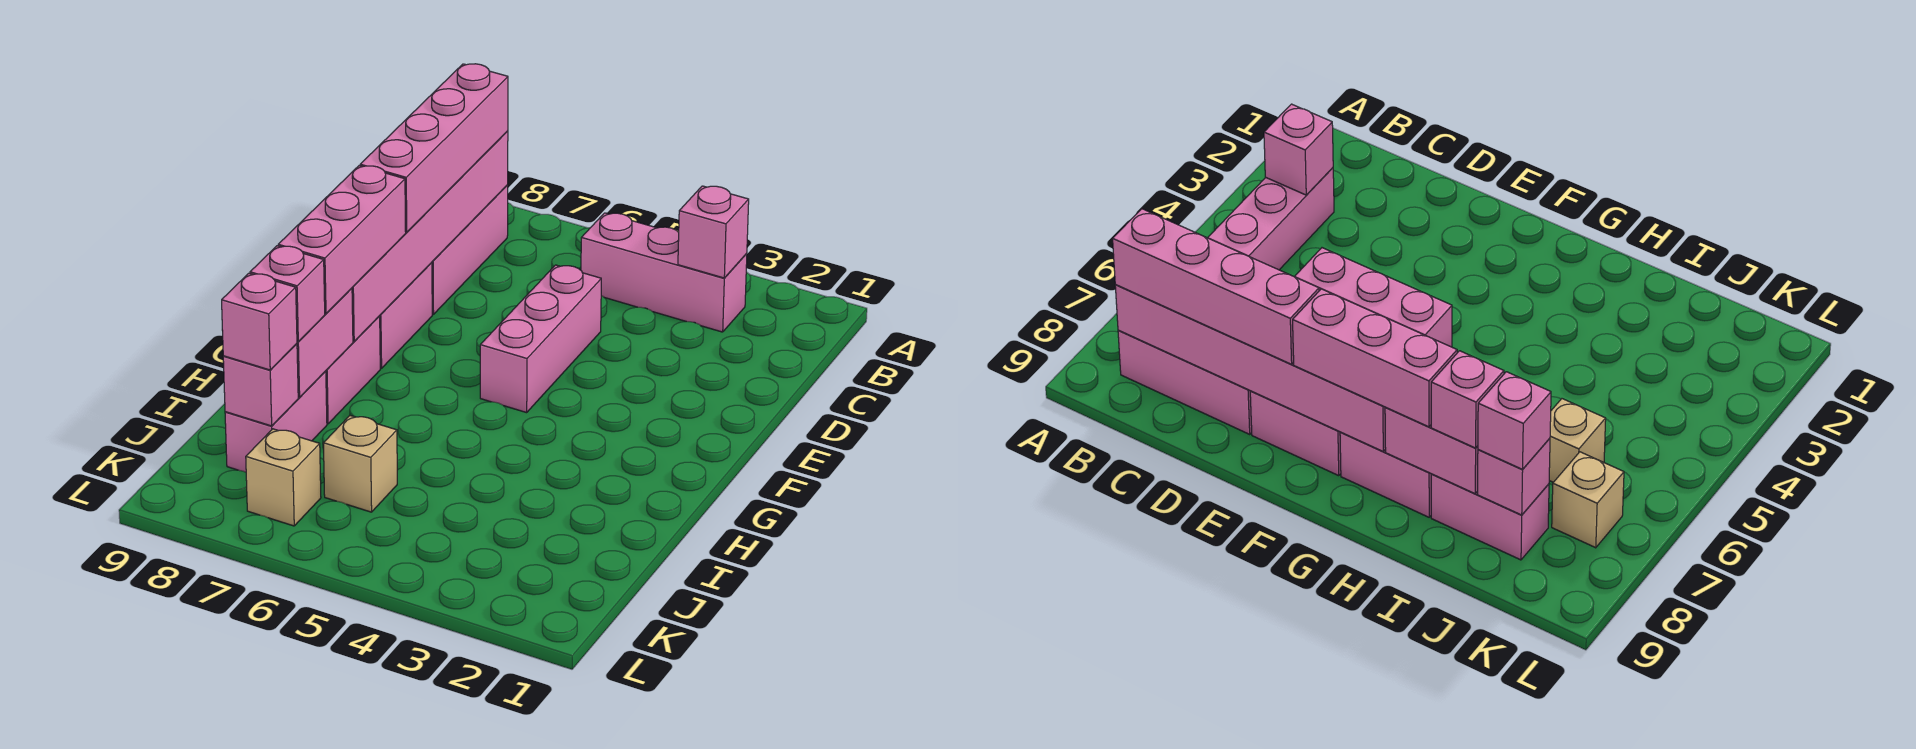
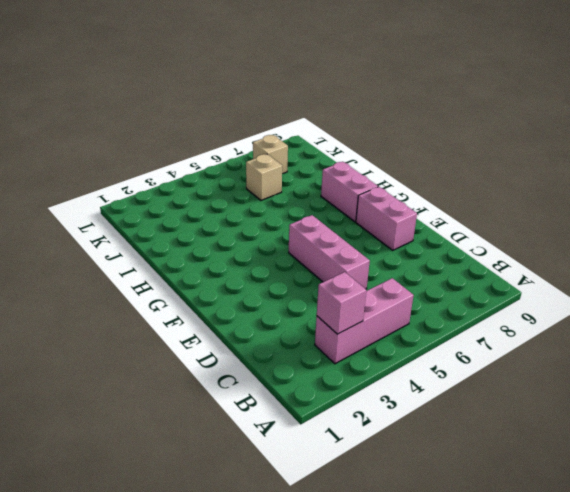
none -> pink brick B8:D8 level 1
none -> pink brick I8:J8 level 1
none -> pink brick B8:G8 level 2

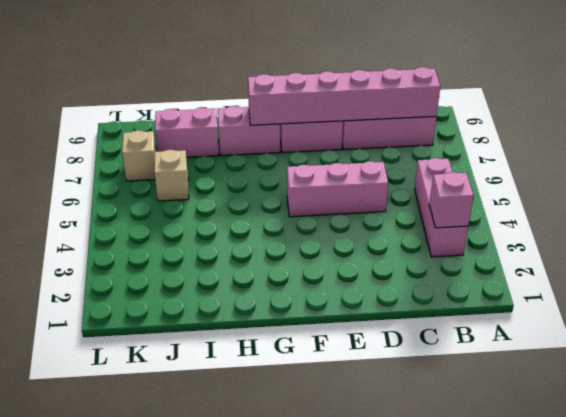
none -> pink brick H8:I8 level 2
none -> pink brick J8 level 2
none -> pink brick B8:E8 level 3

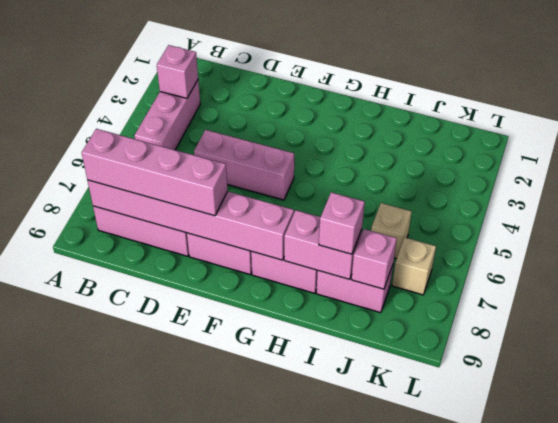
none -> pink brick F8:H8 level 3
none -> pink brick J8 level 3

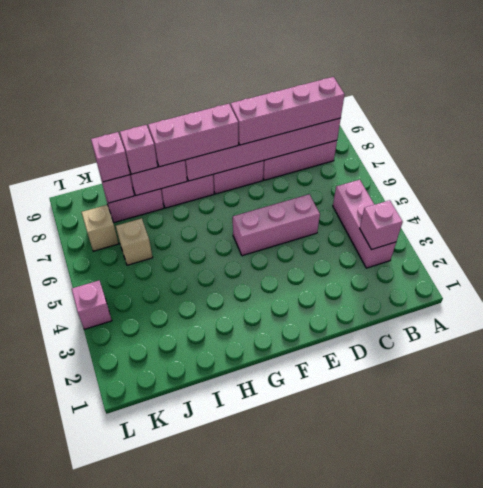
pink brick L4 level 1 -> none

